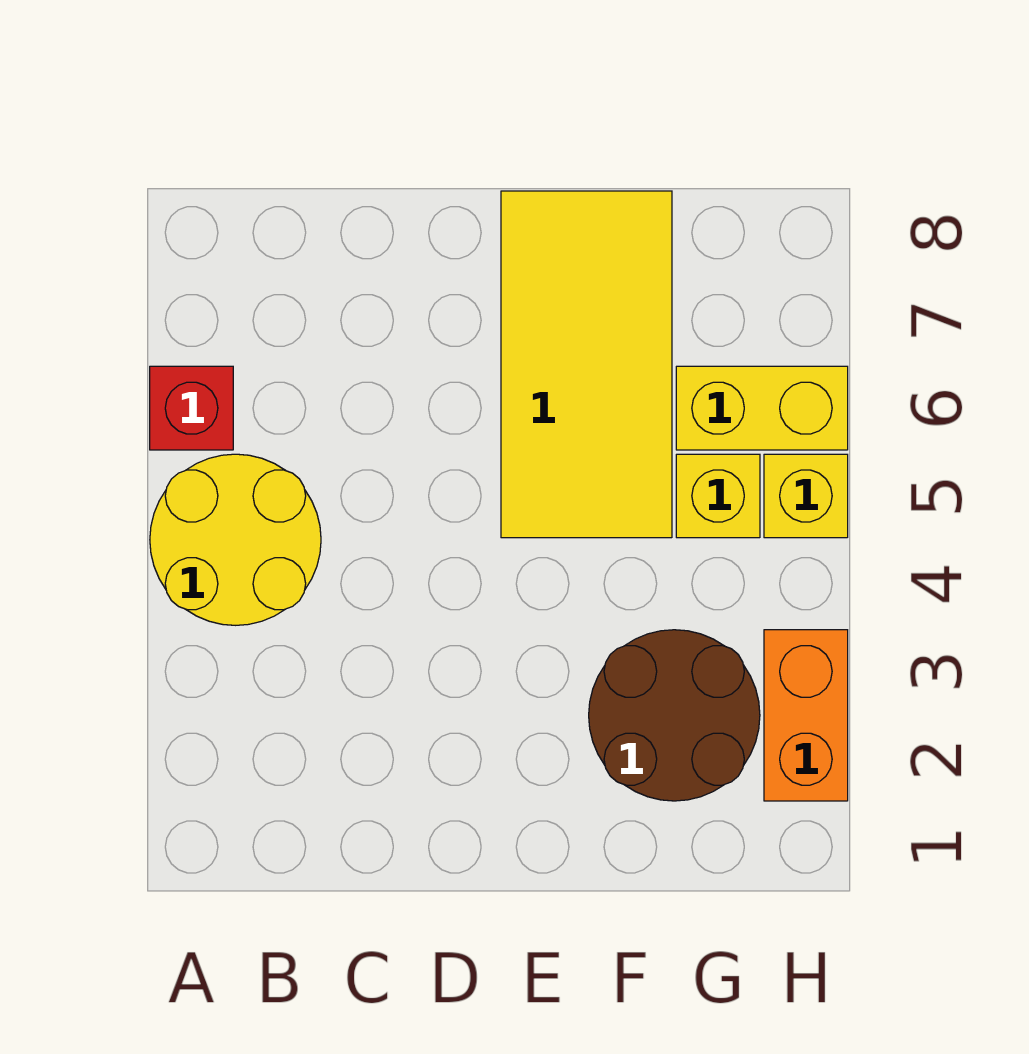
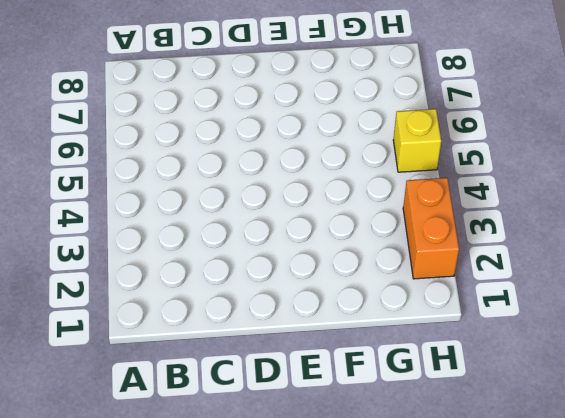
none -> yellow round brick A4:B5 level 1
none -> red brick A6 level 1

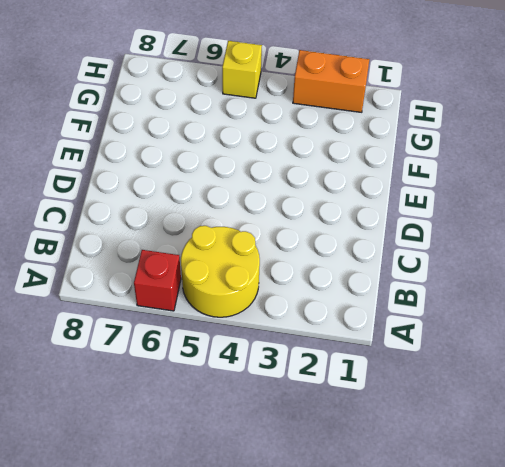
none -> yellow tile E5:F8 level 1
none -> brown round brick F2:G3 level 1

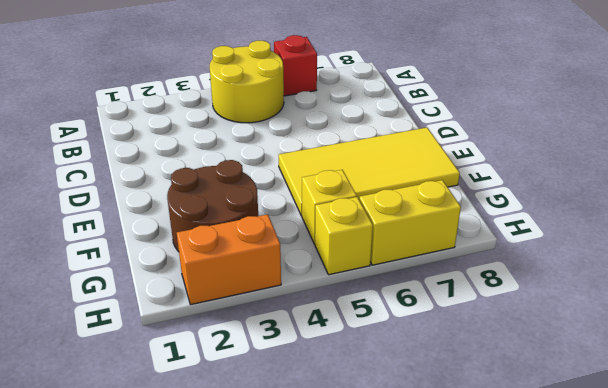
yellow brick H6:H7 level 1 -> yellow brick G6:H6 level 1

